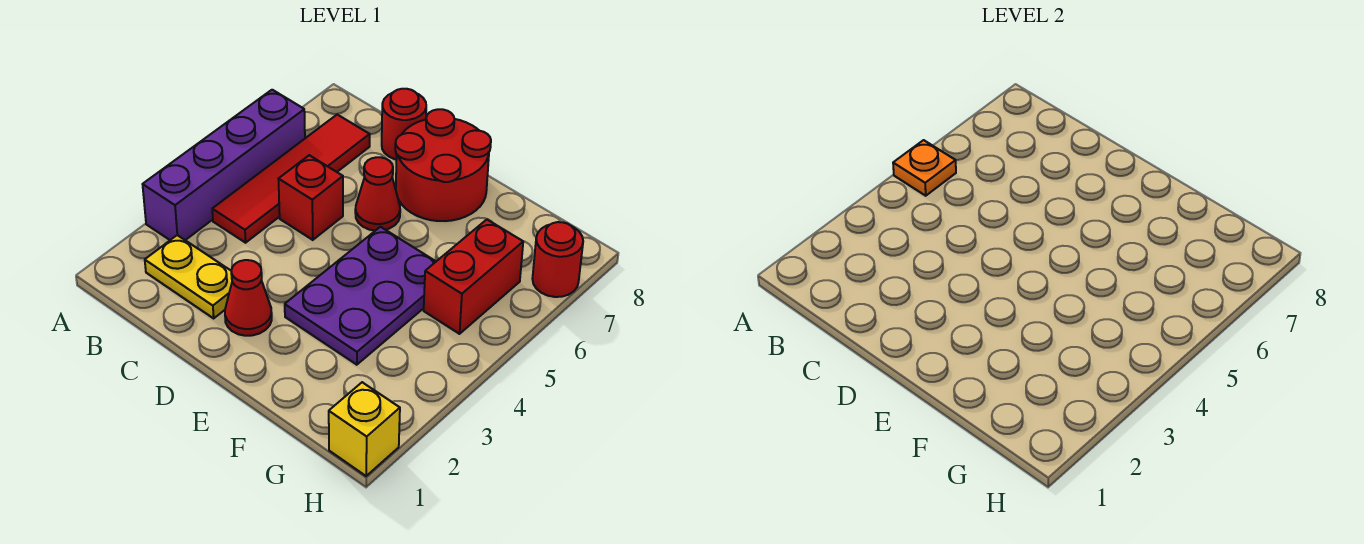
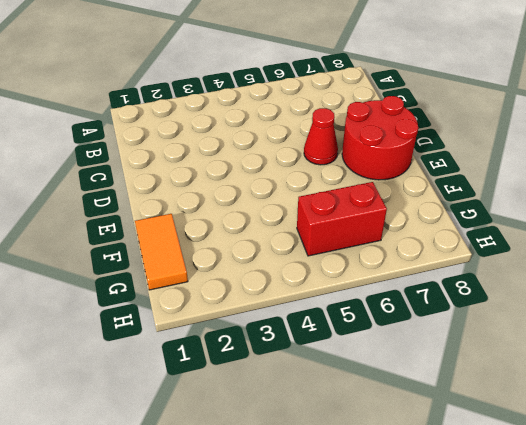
orange tile F1:G1 level 1 -> none
none -> purple brick A3:A6 level 1
none -> yellow plate B2:C2 level 1
none -> red tile B4:B7 level 1

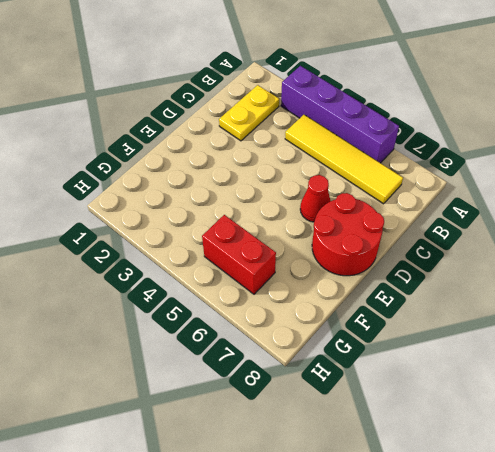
yellow tile B4:B7 level 1 -> red tile B4:B7 level 1
none -> red brick C5 level 1
none -> red round brick C8 level 1
none -> red cone D2 level 1

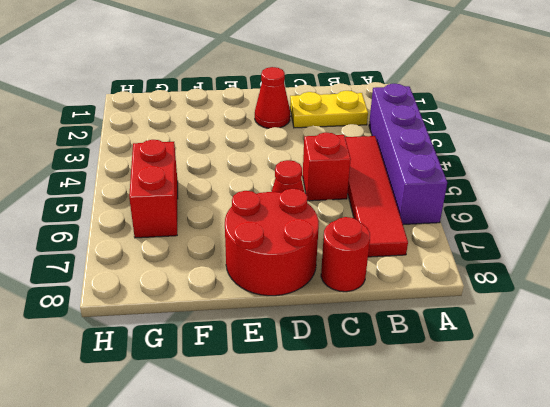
none -> purple plate E3:F5 level 1
none -> yellow brick H1 level 1
none -> red round brick H7 level 1

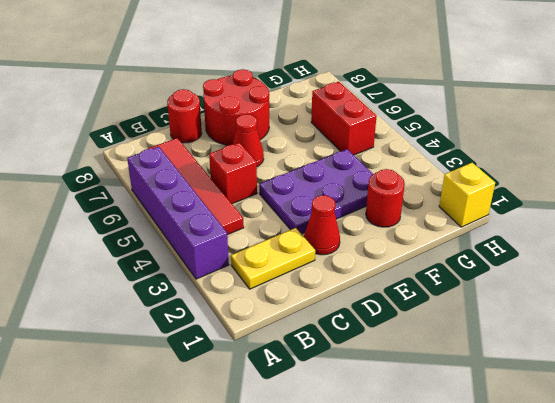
purple plate D3:F4 level 1 -> purple plate E3:F5 level 1
red round brick F2 level 1 -> red round brick H7 level 1
none -> orange plate A5 level 2

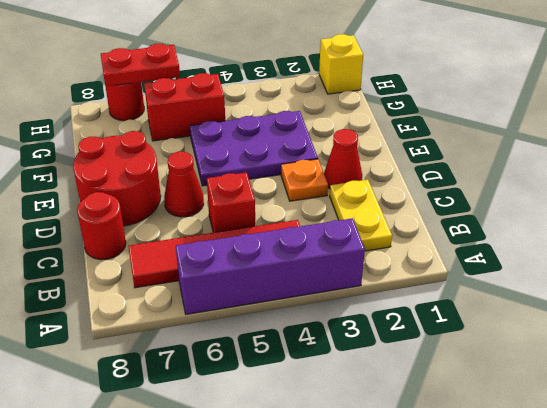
orange plate D3 level 1 -> orange plate A5 level 2
red plate H6:H7 level 2 -> none

